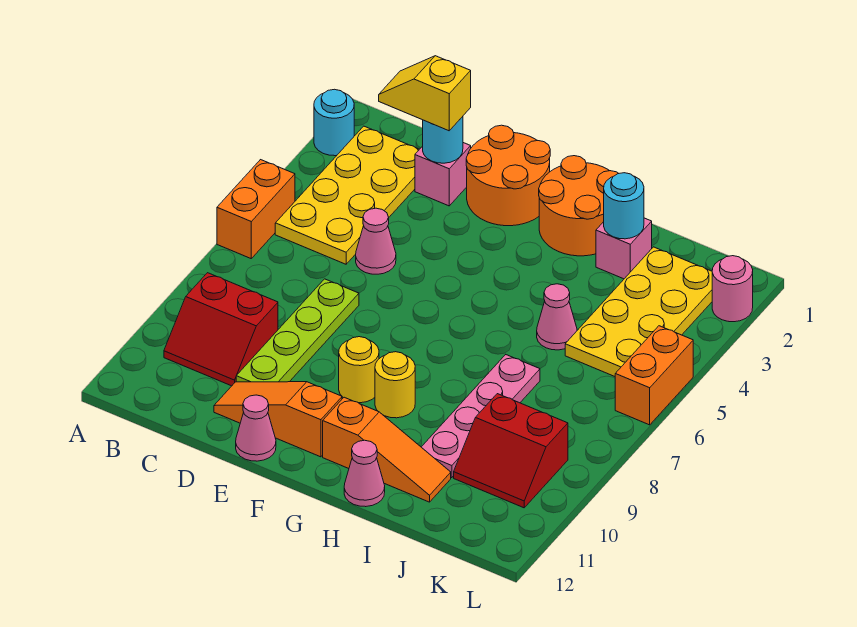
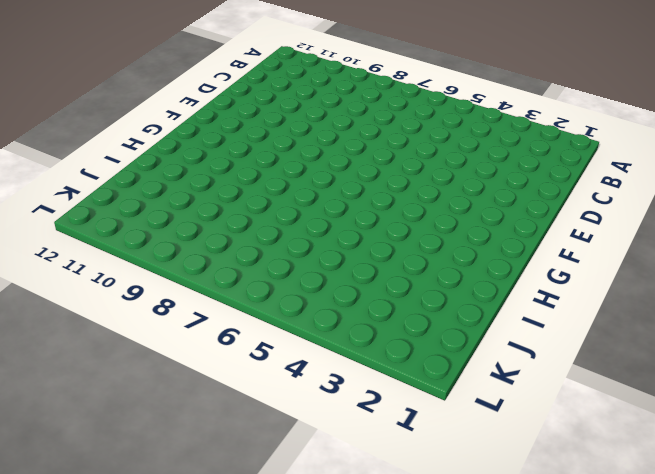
none -> cyan round brick A2 level 1
none -> orange brick A5:A6 level 1
none -> yellow plate B2:C5 level 1

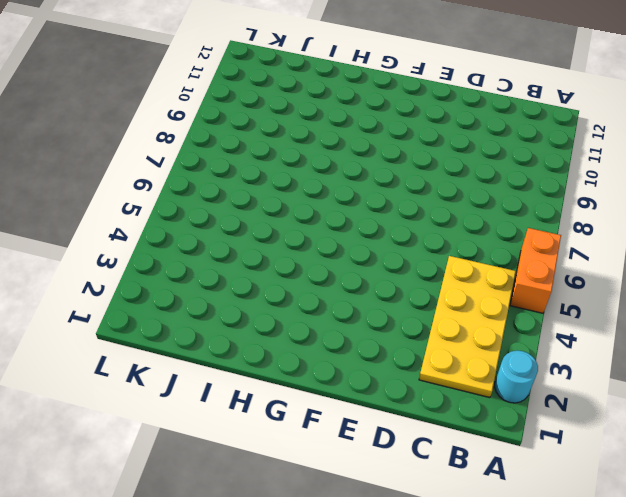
none -> red slope B9:C10 level 1 top 9
none -> pink brick D2 level 1
none -> pink cone D5 level 1

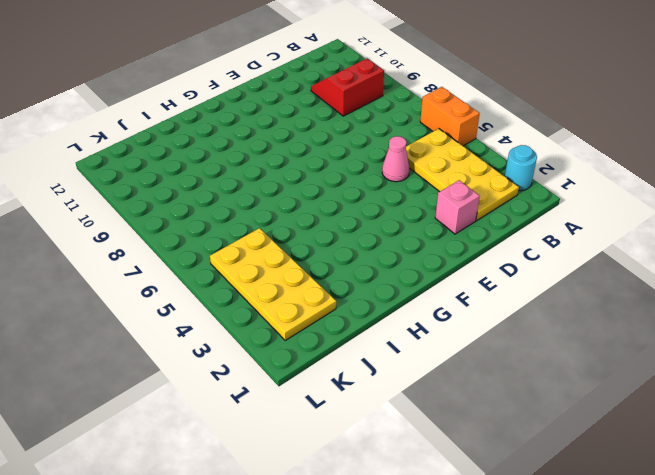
none -> lime plate D7:D10 level 1
none -> orange slope D11:F11 level 1 top F
none -> orange round brick E1:F2 level 1

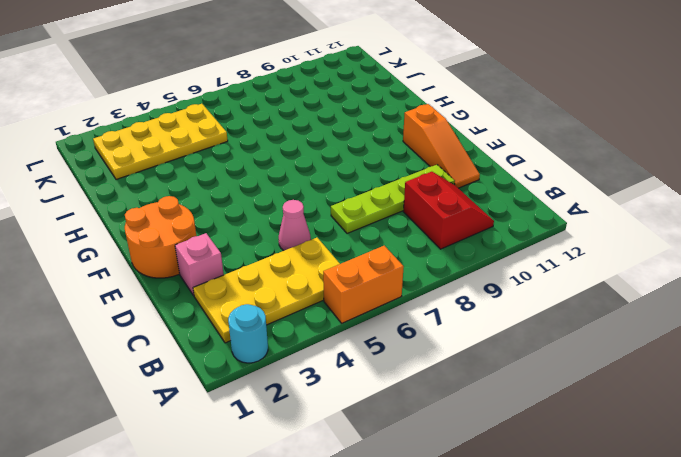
none -> pink cone E12 level 1
none -> yellow round brick F9 level 1
none -> orange round brick G1:H2 level 1

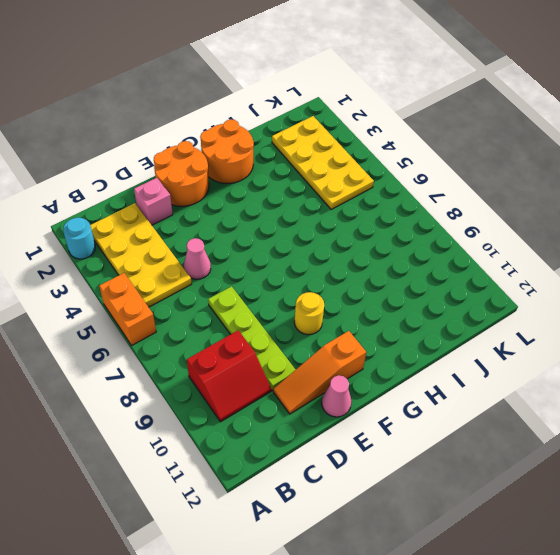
none -> yellow round brick G9 level 1
none -> orange slope G11:I11 level 1 top G
none -> pink cone H12 level 1

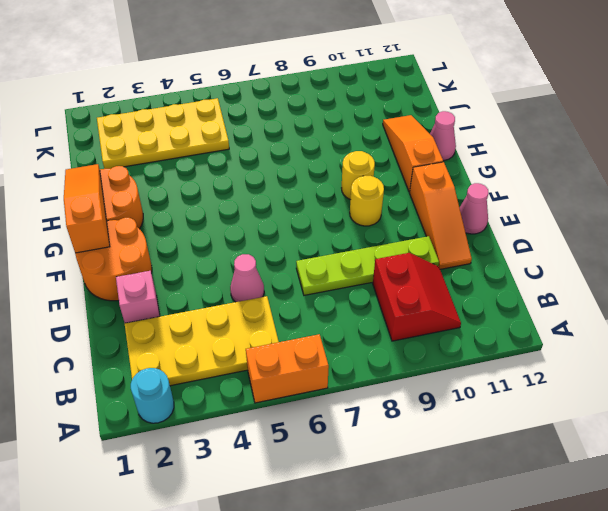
orange slope F1:H1 level 2 top F -> none
none -> pink brick I2 level 1
none -> pink cone I5 level 1
none -> pink plate I7:I10 level 1

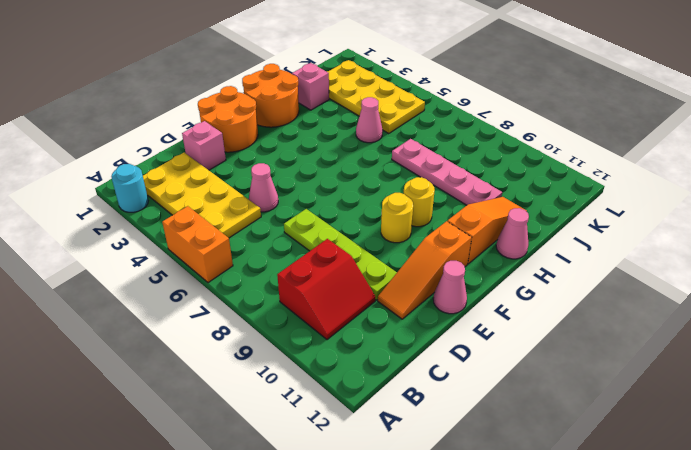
none -> red slope J9:K10 level 1 top 9
none -> pink round brick L2 level 1
none -> orange brick L5:L6 level 1

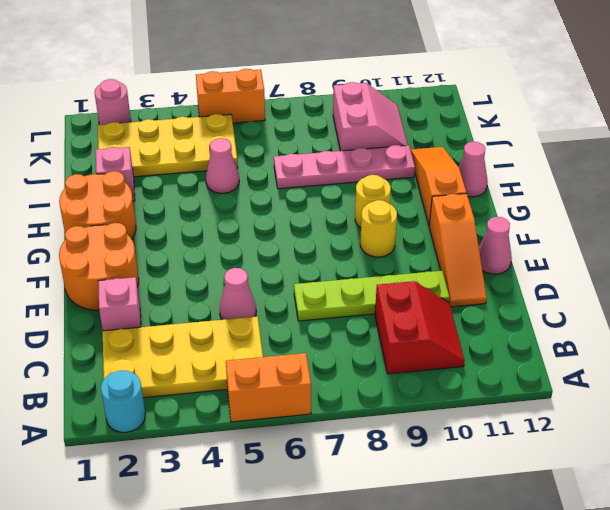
pink slope J9:K10 level 1 top 9 -> red slope J9:K10 level 1 top 9
none -> cyan round brick D2 level 2
none -> cyan round brick I2 level 2
none -> yellow slope C2:D2 level 3 top D

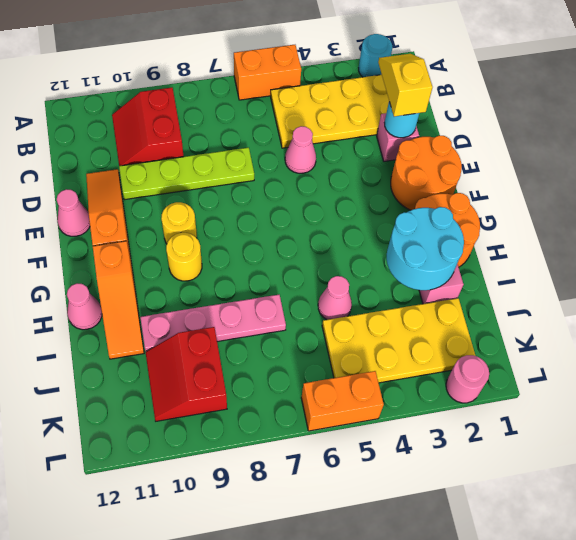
cyan round brick H2:I3 level 2 -> cyan round brick I2 level 2

